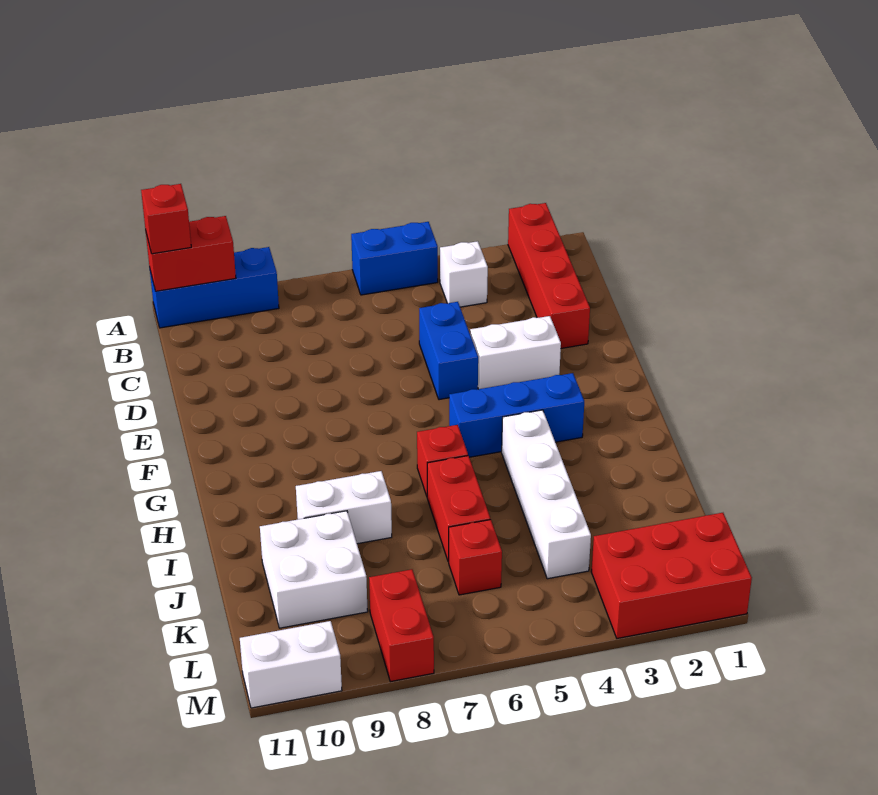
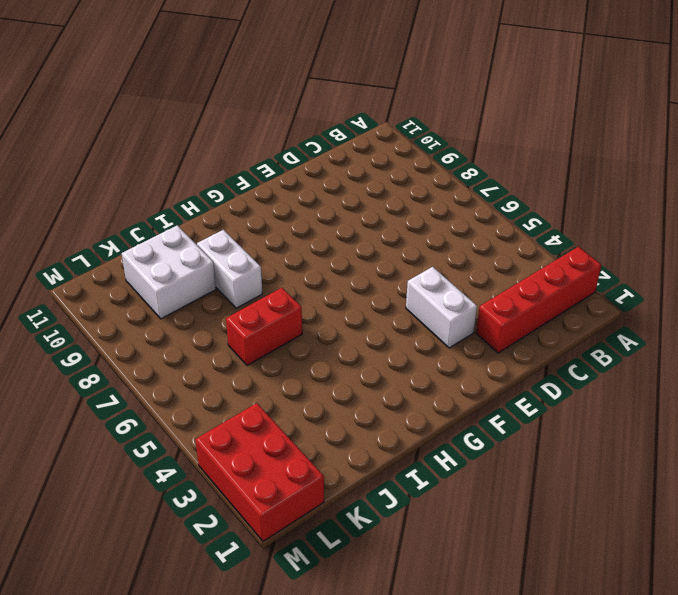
none -> blue brick A5:A6 level 1
none -> blue brick A9:A11 level 1
none -> white brick B4 level 1

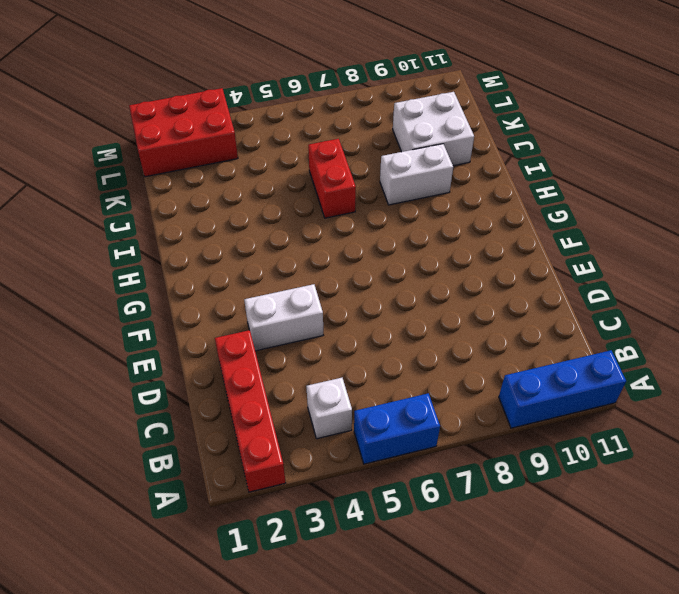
none -> blue brick D5:E5 level 1
none -> blue brick G3:G5 level 1
none -> white brick H4:K4 level 1

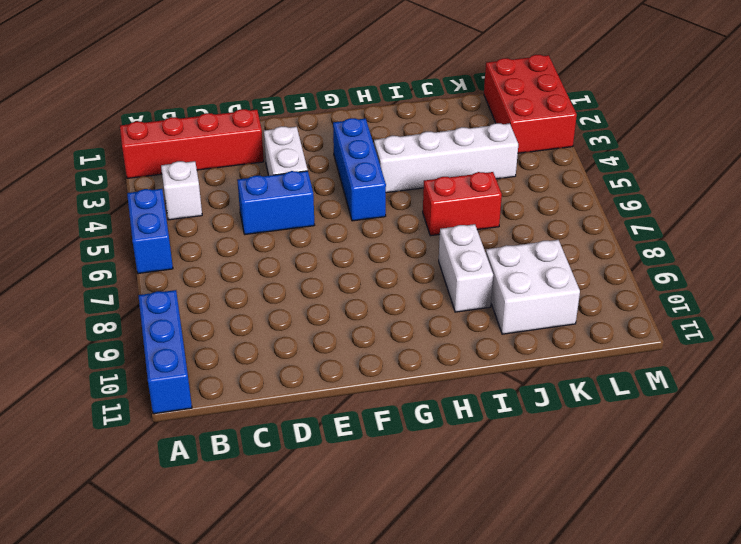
none -> red brick H6 level 1
none -> red brick K6 level 1
none -> red brick L8:M8 level 1

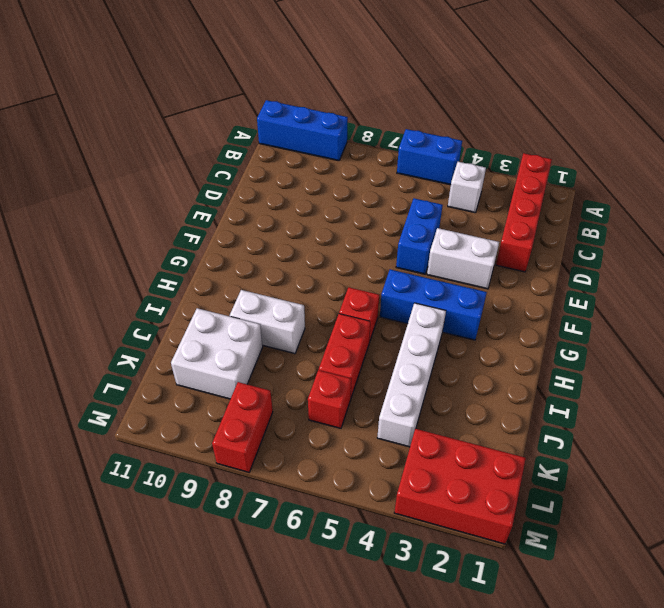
none -> white brick M10:M11 level 1
none -> red brick A10:A11 level 2
none -> red brick A11 level 3

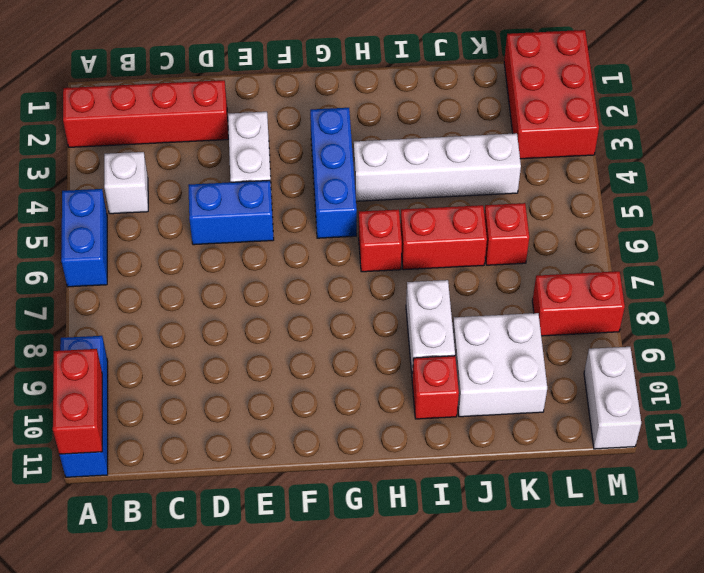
red brick I10 level 1 -> red brick A11 level 3

